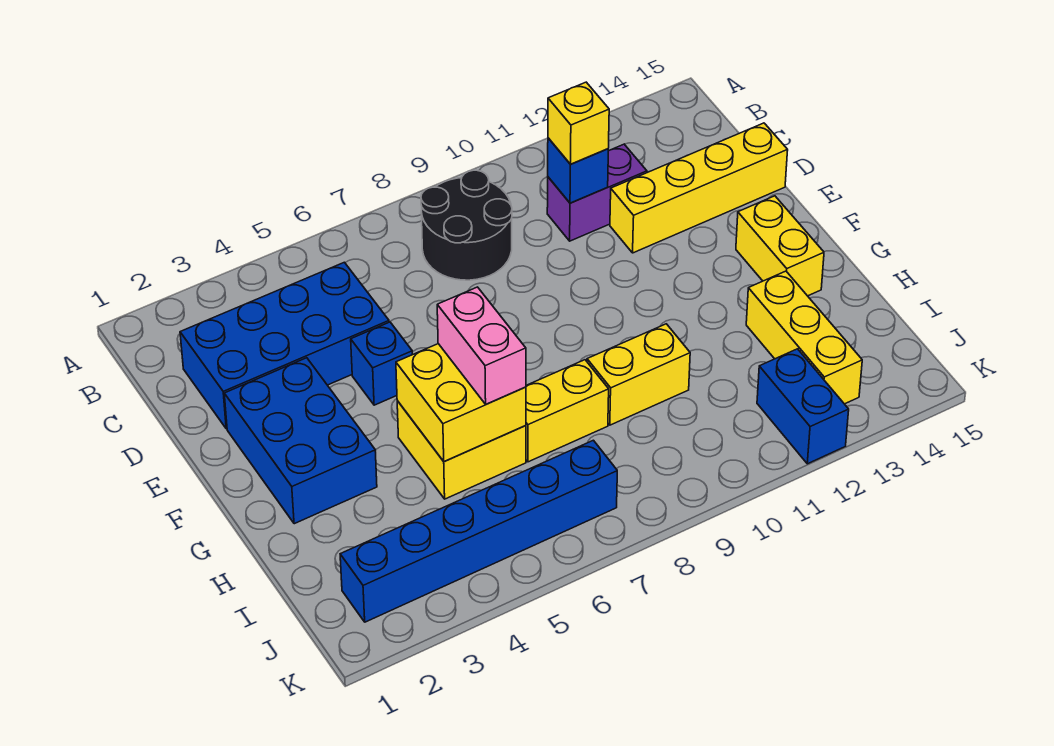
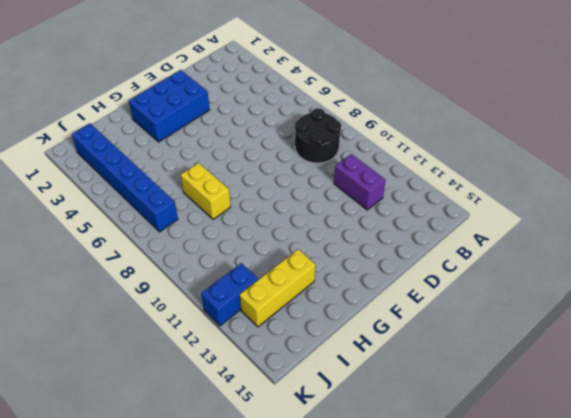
none -> blue brick C2:D5 level 1
none -> yellow brick D12:D15 level 1
none -> blue brick E5 level 1

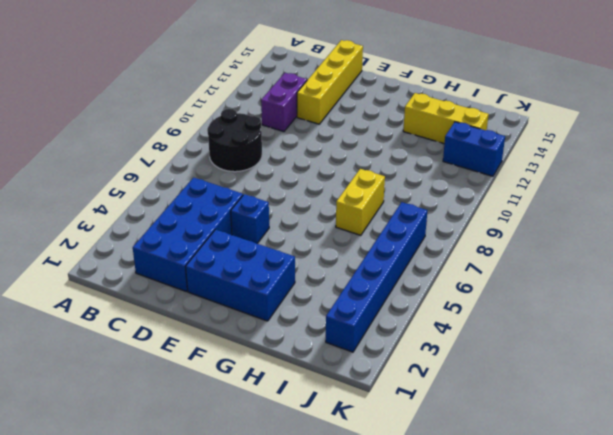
none -> yellow brick F14:G14 level 1
none -> yellow brick G5:H6 level 1
none -> yellow brick H9:H10 level 1

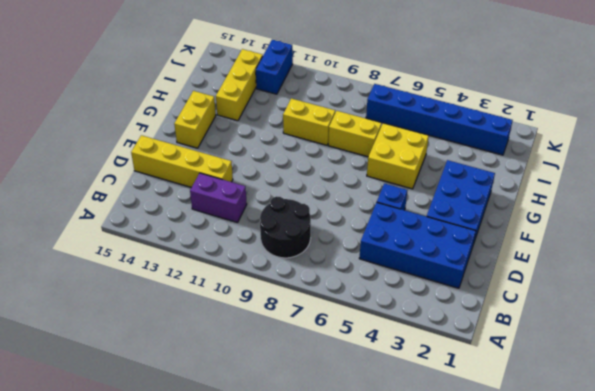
none -> blue brick C11 level 2
none -> yellow brick G5:H6 level 2
none -> yellow brick C11 level 3

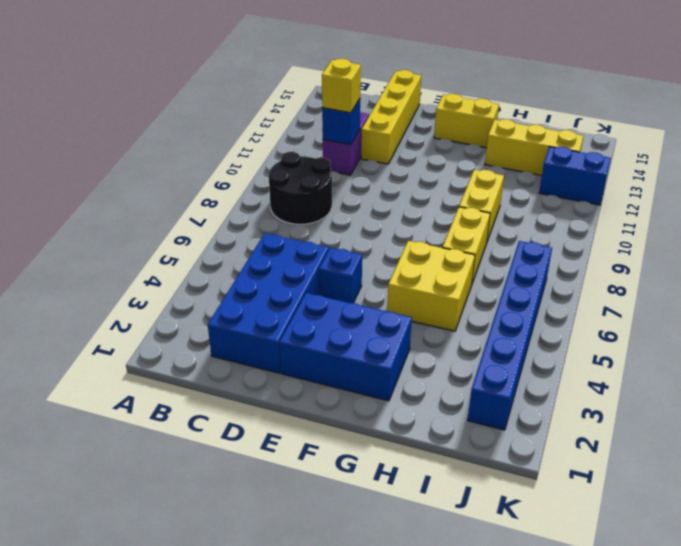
none -> yellow brick G5:H6 level 2
none -> pink brick G6:H6 level 3

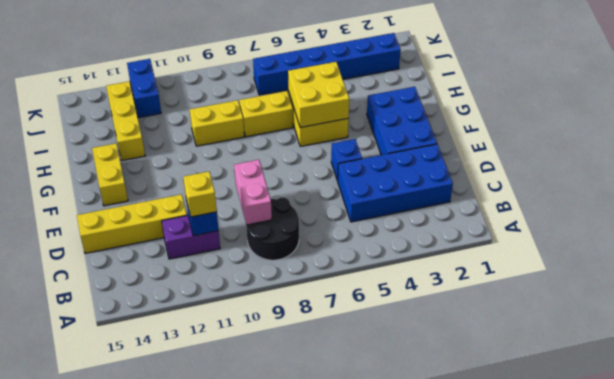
pink brick C9:D9 level 2 -> pink brick G6:H6 level 3

